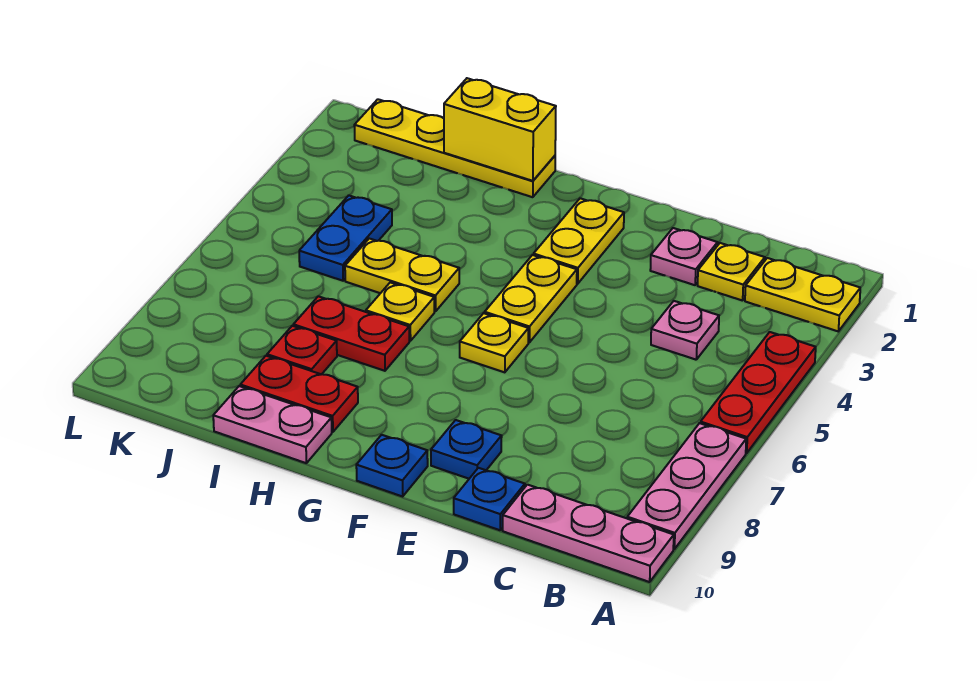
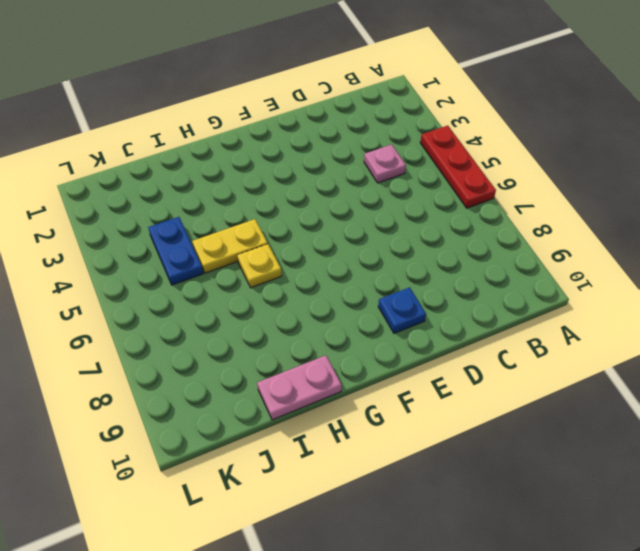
none -> yellow plate A2:B2 level 1
none -> pink plate A7:A9 level 1
none -> pink plate A10:C10 level 1

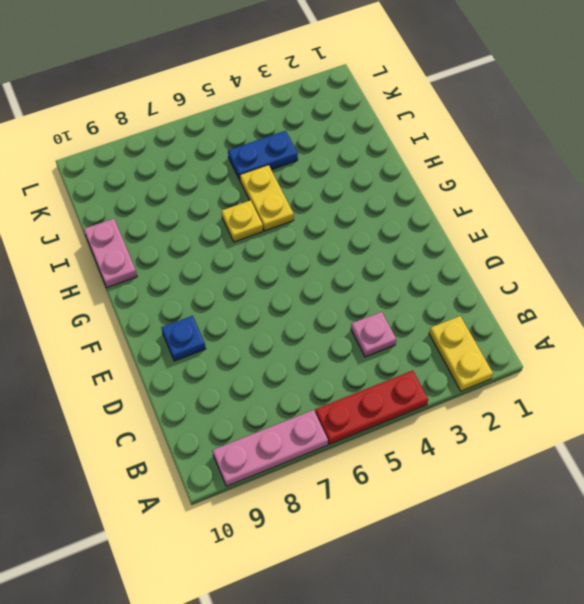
none -> pink plate A10:C10 level 1
none -> yellow plate C2 level 1
none -> pink plate D2 level 1

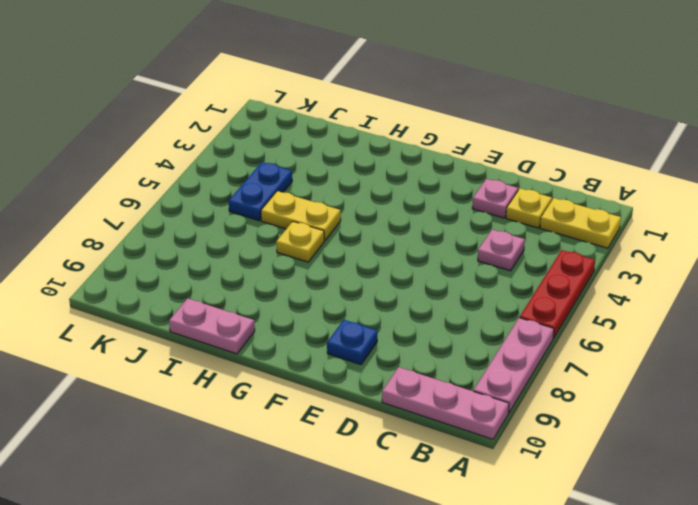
none -> blue plate D10 level 1
none -> yellow plate F2:F3 level 1
none -> yellow plate F4:F5 level 1

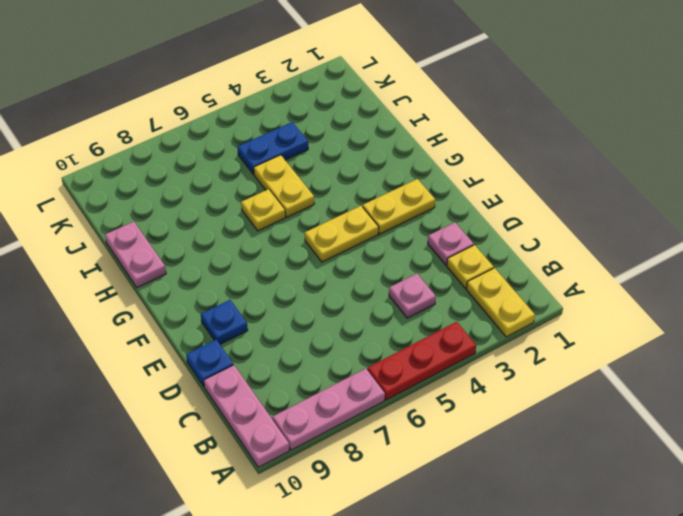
none -> yellow plate F6 level 1
none -> blue plate F10 level 1
none -> yellow plate H1:K1 level 1

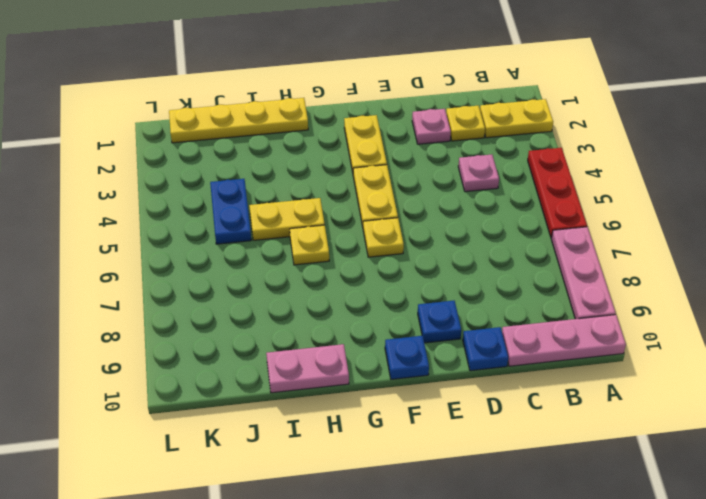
none -> red plate H7:I7 level 1
none -> red plate H9:I9 level 1
none -> red plate I8 level 1

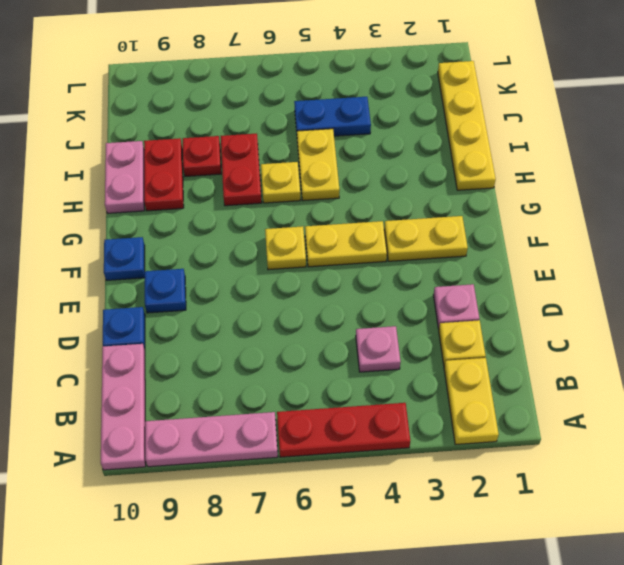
none -> yellow brick H1:I1 level 2

